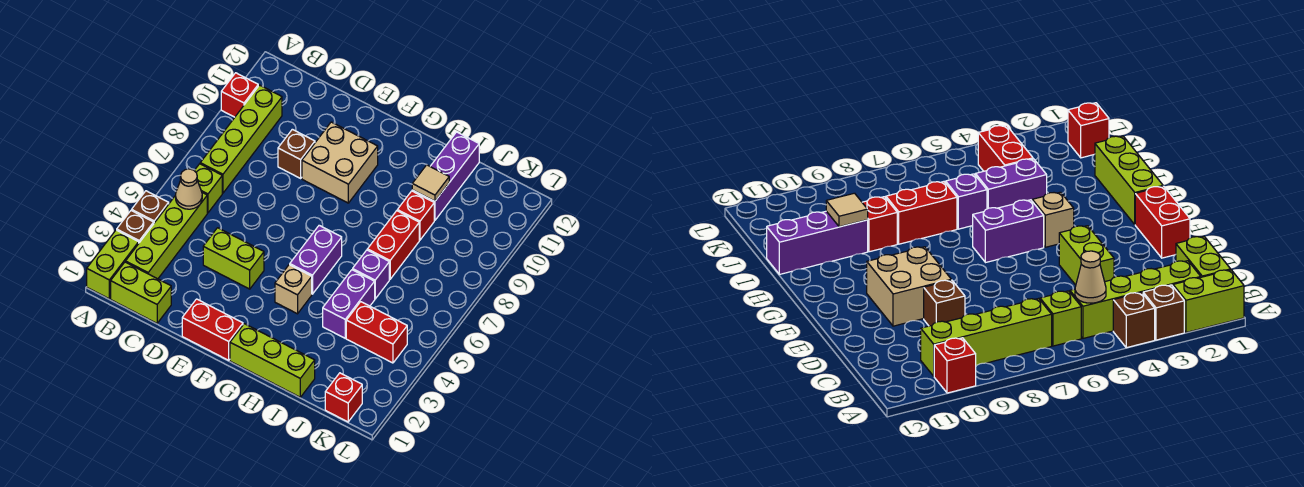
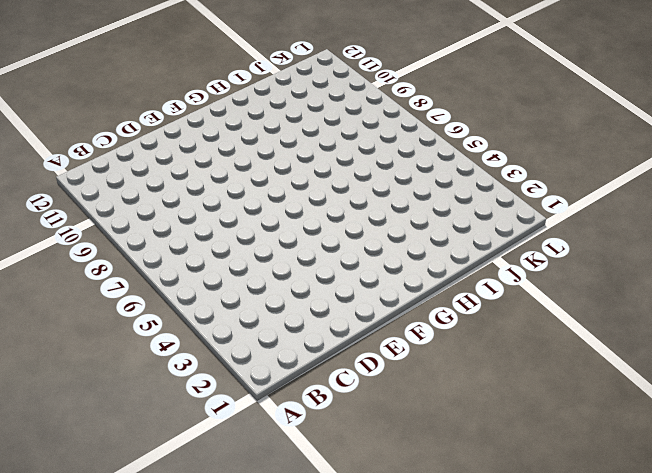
none -> lime brick A1:A2 level 1
none -> brown brick A3 level 1
none -> brown brick A4 level 1

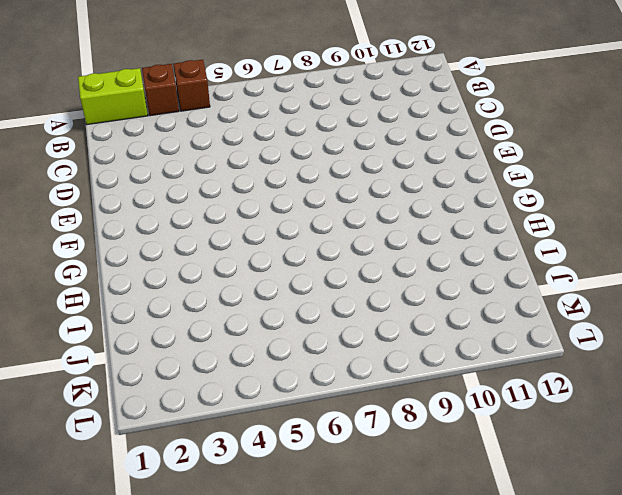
none -> red brick A10 level 1
none -> lime brick B1:C1 level 1
none -> lime brick B2:B5 level 1

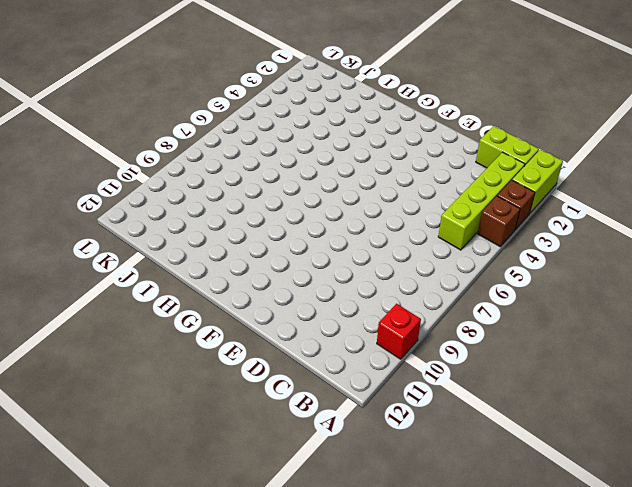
none -> lime brick B6 level 1
none -> lime brick B7:B10 level 1
none -> lime brick D4:E4 level 1

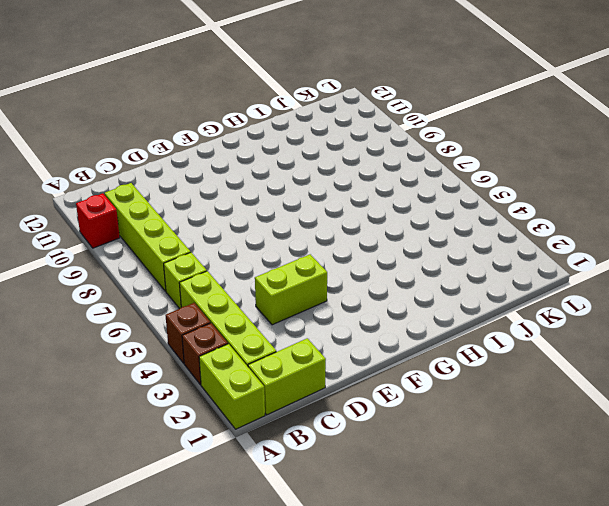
none -> brown brick D9 level 1
none -> red brick E1:F1 level 1
none -> tan brick E9:F10 level 1

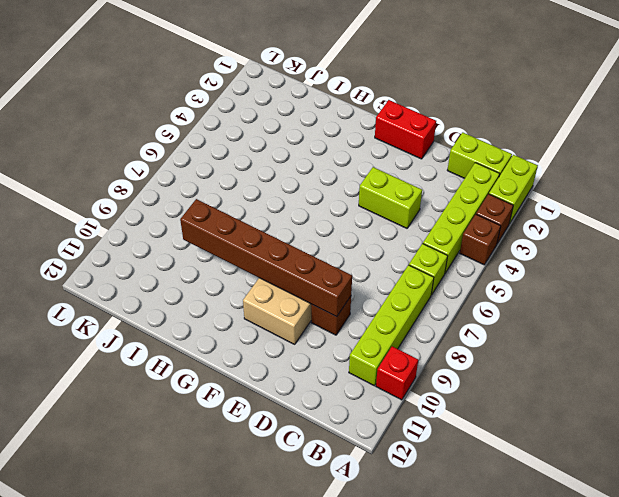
brown brick D9:I9 level 2 -> none
none -> lime brick G1:I1 level 1
none -> tan brick G4 level 1
none -> purple brick G5:G6 level 1

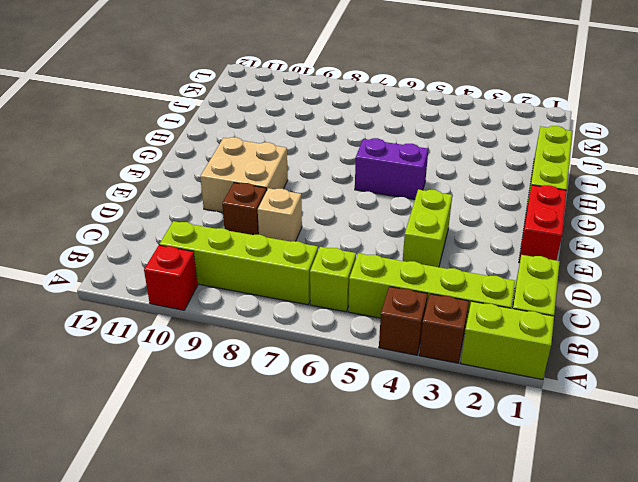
tan brick D8 level 1 -> tan brick G4 level 1
none -> purple brick I4:I5 level 1
none -> purple brick I6 level 1
none -> red brick I7:I8 level 1

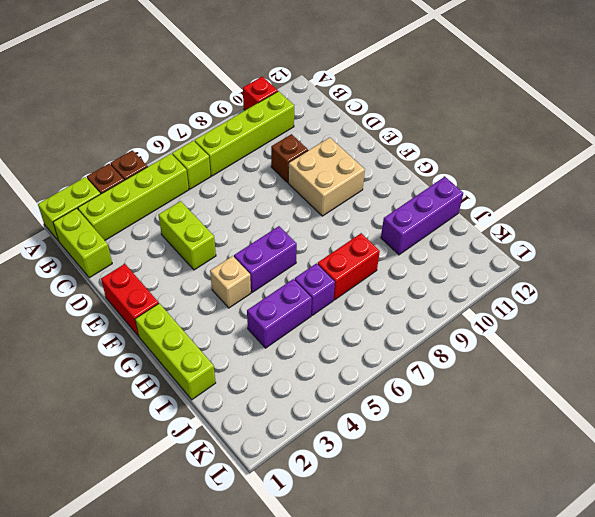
none -> red brick I9 level 1
none -> red brick J4:K4 level 1
none -> red brick K1 level 1

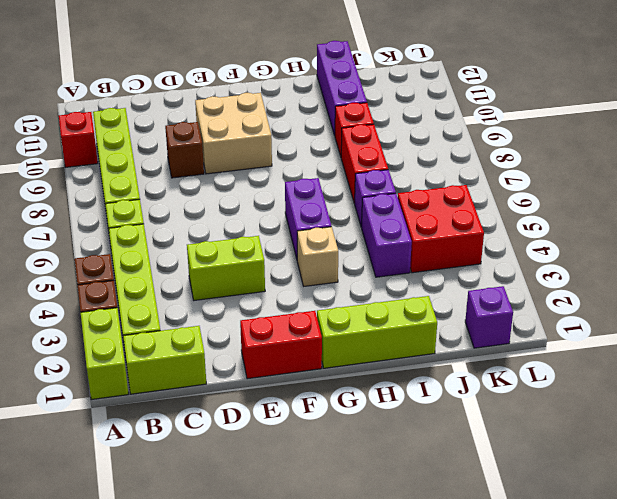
red brick J4:K5 level 1 -> red brick J4:K4 level 1
purple brick K1 level 1 -> red brick K1 level 1
none -> tan cone B5 level 2
none -> tan tile I10 level 2

